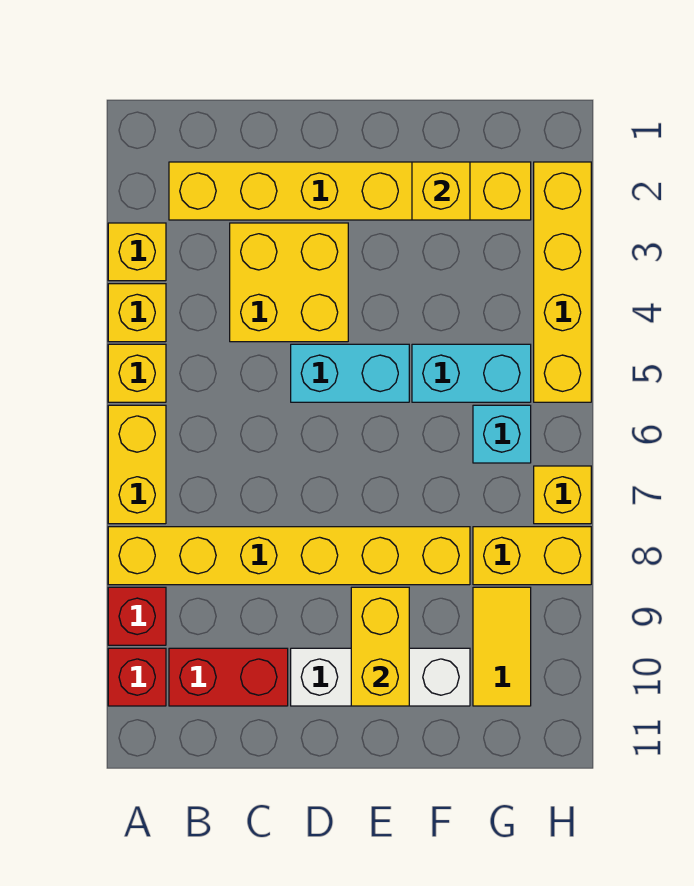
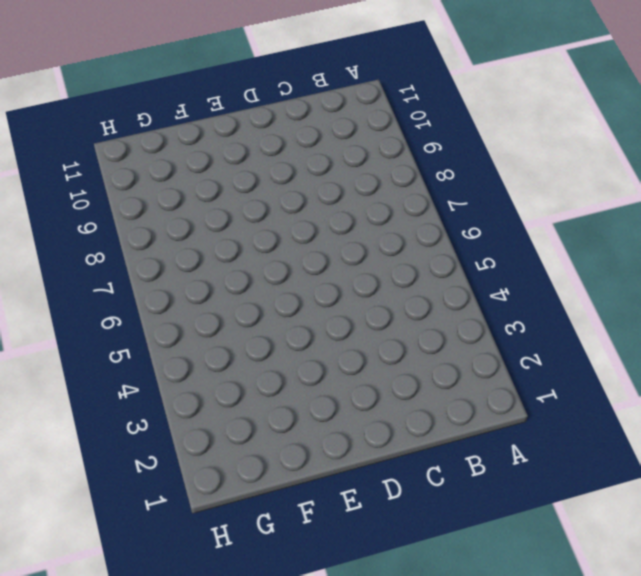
none -> yellow brick A3 level 1
none -> yellow brick A4 level 1
none -> yellow brick A5 level 1

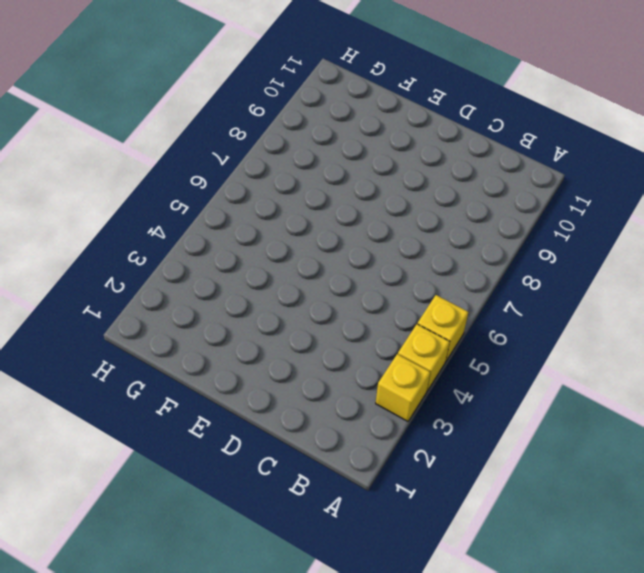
none -> yellow brick A6:A7 level 1
none -> yellow brick A8:F8 level 1
none -> red brick A9 level 1

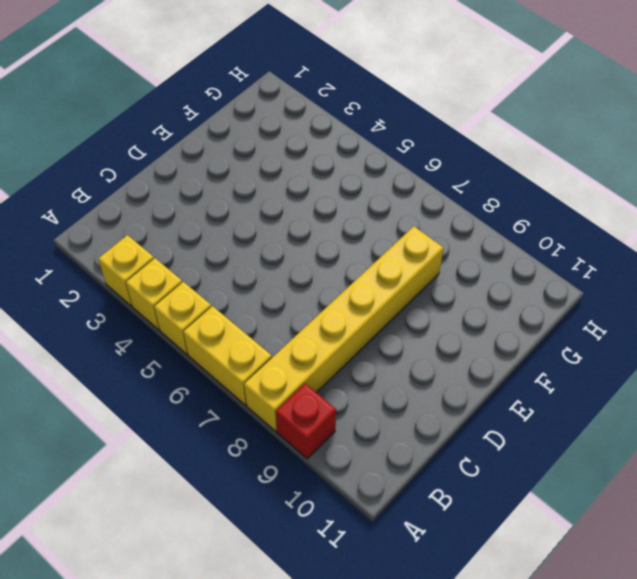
none -> red brick A10 level 1
none -> yellow brick B2:G2 level 1
none -> red brick B10:C10 level 1

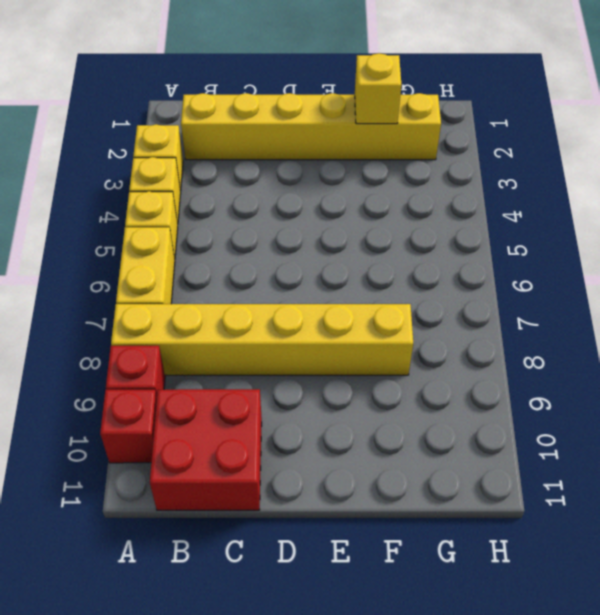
red brick B10:C11 level 1 -> red brick B10:C10 level 1
none -> yellow brick C3:D4 level 1
none -> cyan brick D5:E5 level 1
none -> white brick D10:F10 level 1

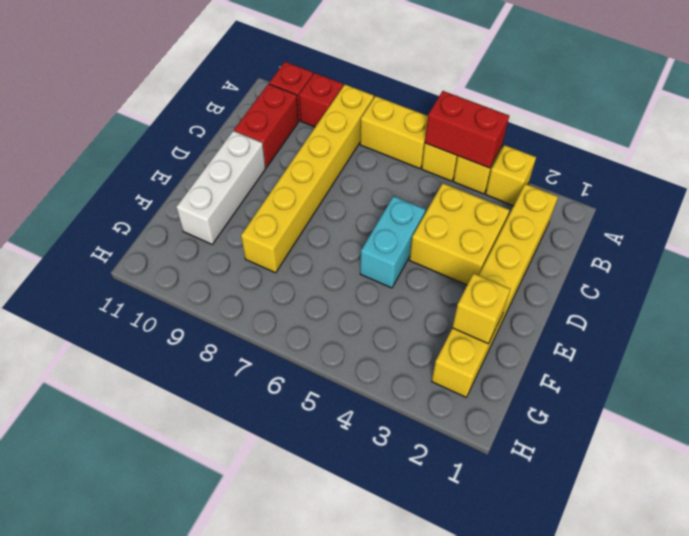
red brick A4:A5 level 2 -> none
none -> cyan brick F5:G5 level 1
none -> cyan brick G6 level 1
none -> yellow brick G8:H8 level 1

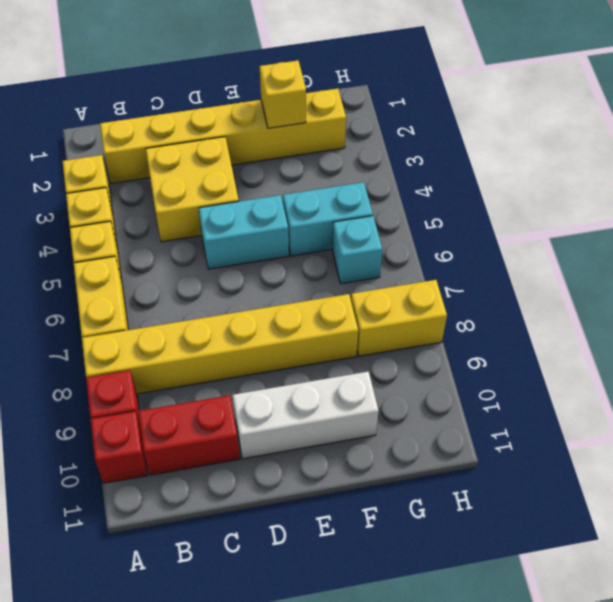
none -> yellow tile G9:G10 level 1
none -> yellow brick H2:H5 level 1
none -> yellow brick H7 level 1

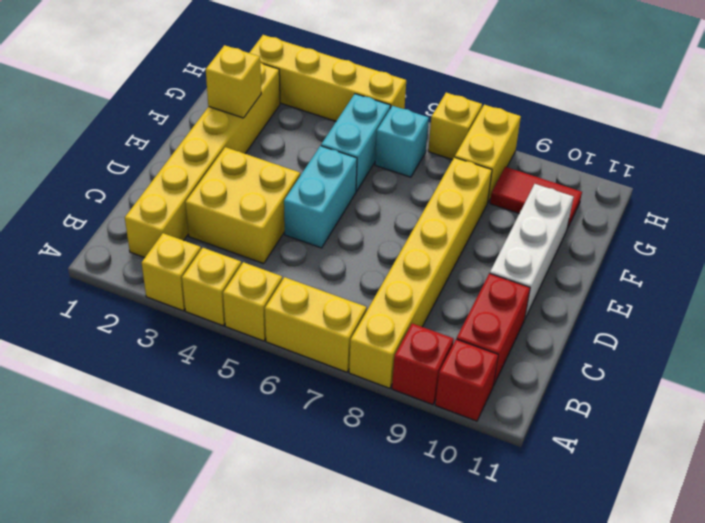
red tile G9:G10 level 1 -> yellow tile G9:G10 level 1
none -> yellow brick E9:E10 level 2

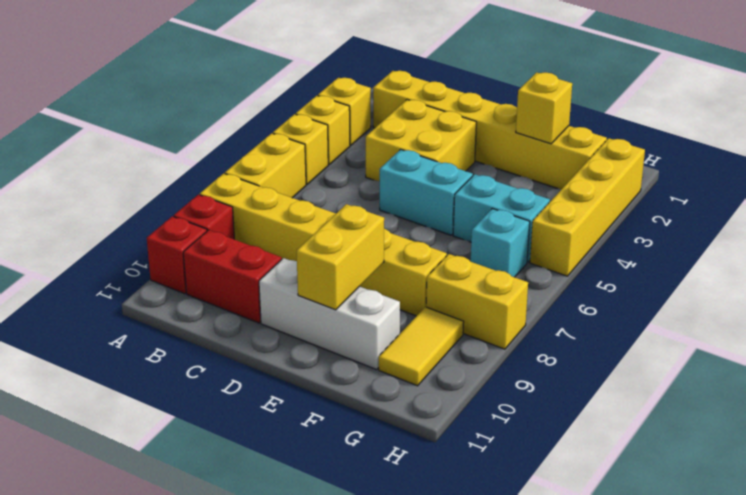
none -> yellow brick H7 level 1

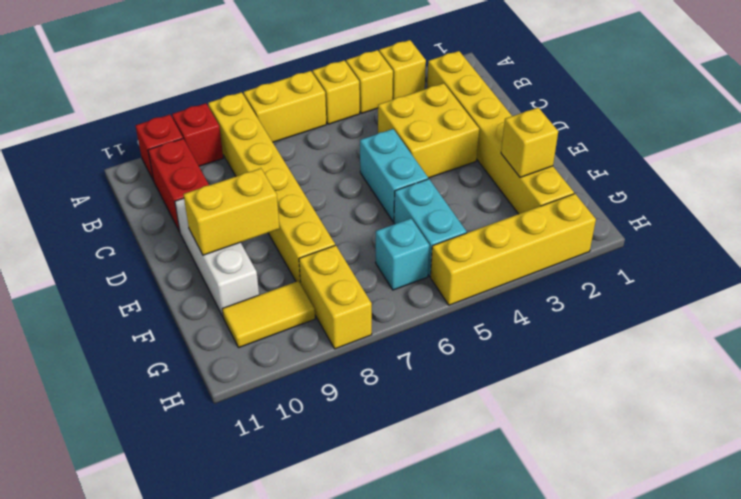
none -> yellow brick H7 level 1

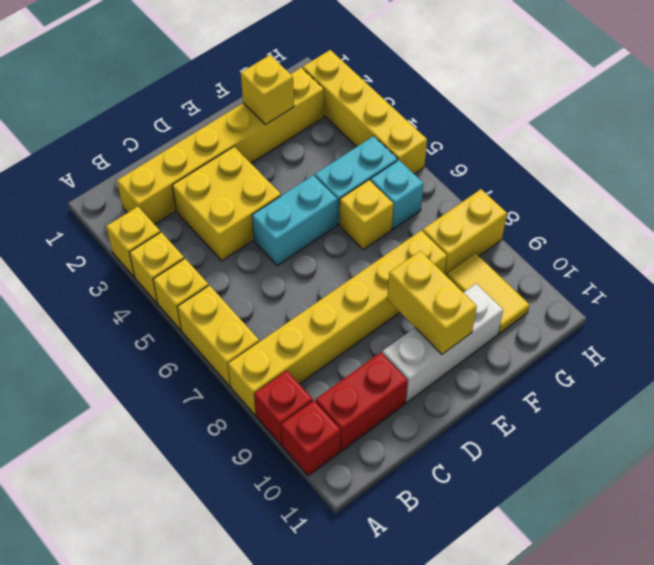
yellow brick F6 level 1 -> yellow brick H7 level 1

